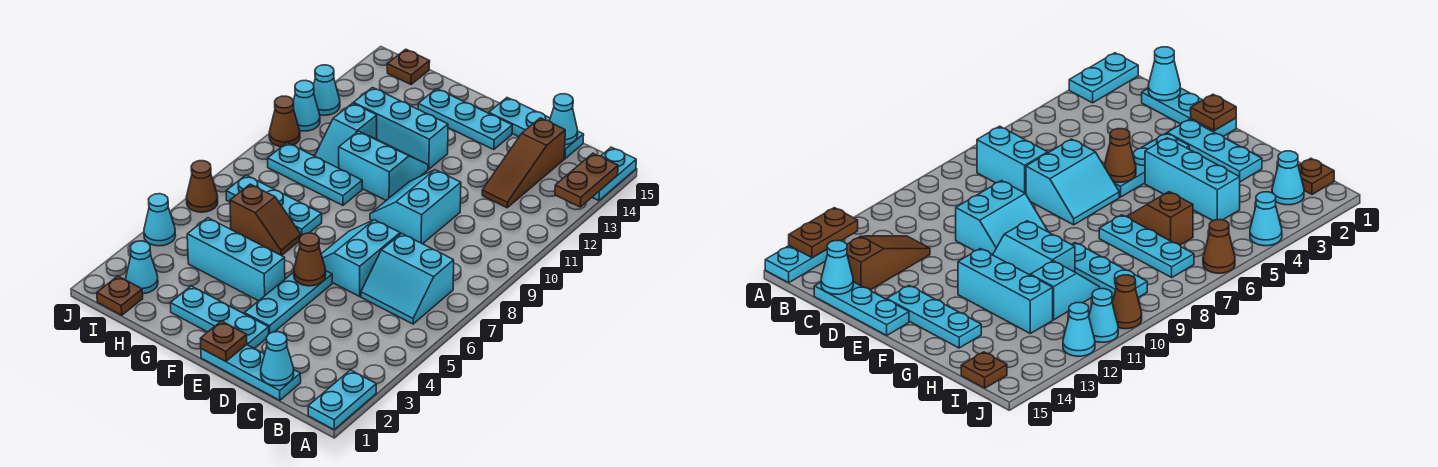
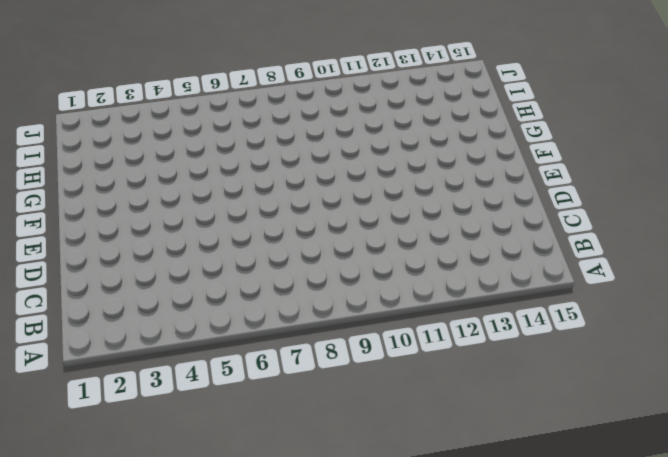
none -> cyan plate A1:A2 level 1
none -> cyan plate A14:A15 level 1
none -> cyan slope B6:C7 level 1 top 7
none -> cyan plate C1:E1 level 1

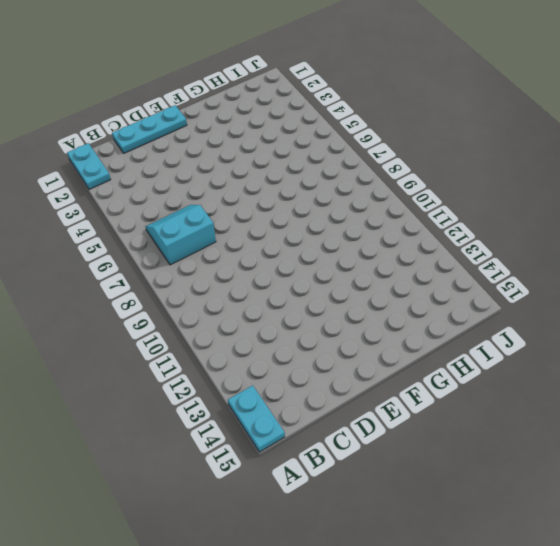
none -> brown slope C12:C14 level 1 top 14
none -> cyan plate C15:E15 level 1
none -> cyan slope D6:E7 level 1 top D
none -> cyan slope D9:E10 level 1 top D

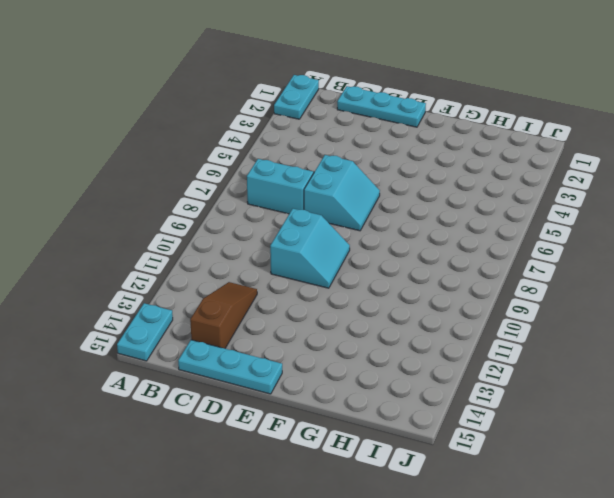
none -> cyan plate E2:G2 level 1
none -> cyan plate E3:E5 level 1
none -> cyan plate E14:G14 level 1
none -> cyan brick F4:H4 level 1

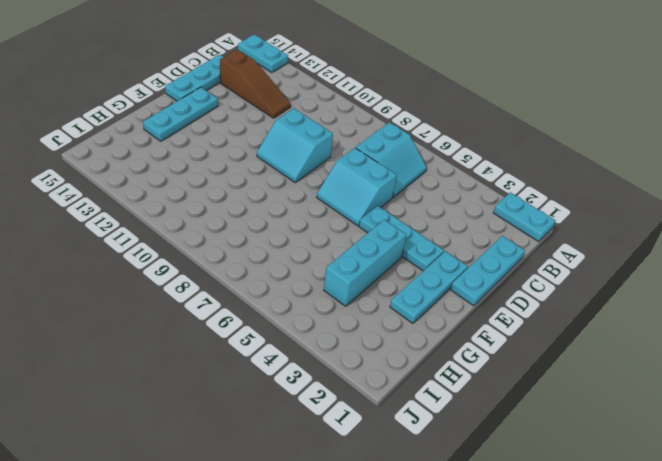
none -> cyan slope F10:G11 level 1 top 10
none -> cyan brick F12:H12 level 1
none -> brown slope G6:H6 level 1 top H
none -> cyan plate G7:I7 level 1

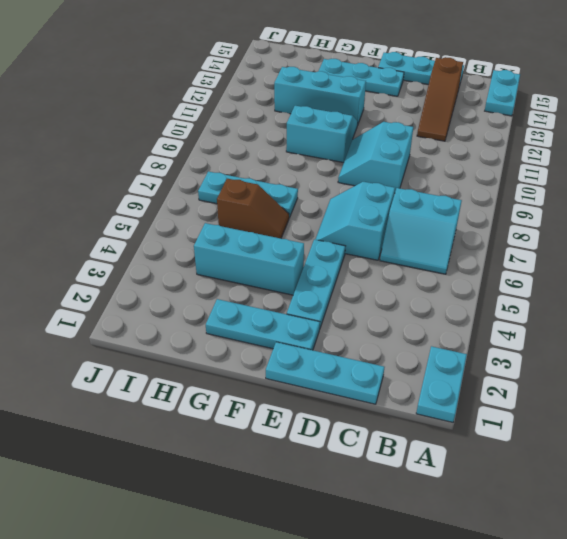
none -> cyan plate G9:I9 level 1
none -> cyan slope H10:H11 level 1 top 11
none -> brown plate I1 level 1
none -> cyan cone I2 level 1

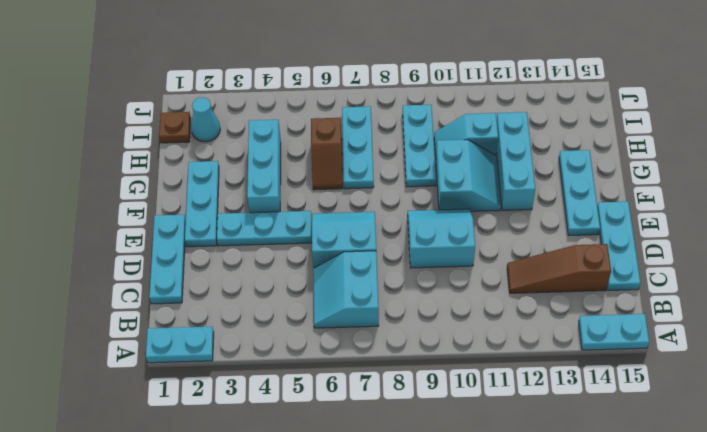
none -> brown plate I15 level 1
none -> cyan cone J4 level 1
none -> brown cone J6 level 1
none -> brown cone J10 level 1

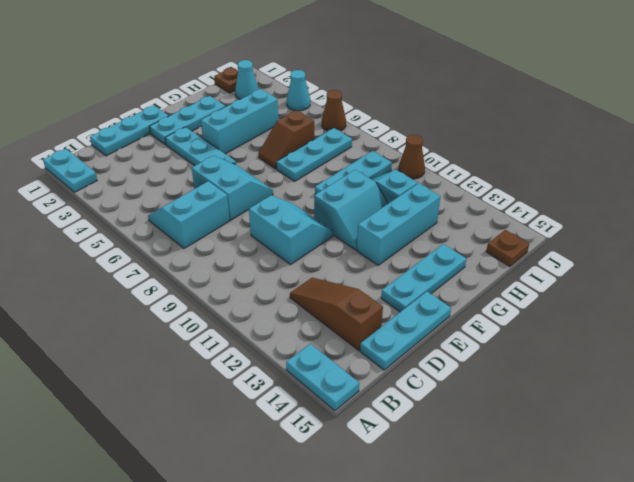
none -> cyan cone J11 level 1
none -> cyan cone J12 level 1
none -> brown plate A13:A14 level 2
none -> cyan cone C1 level 2

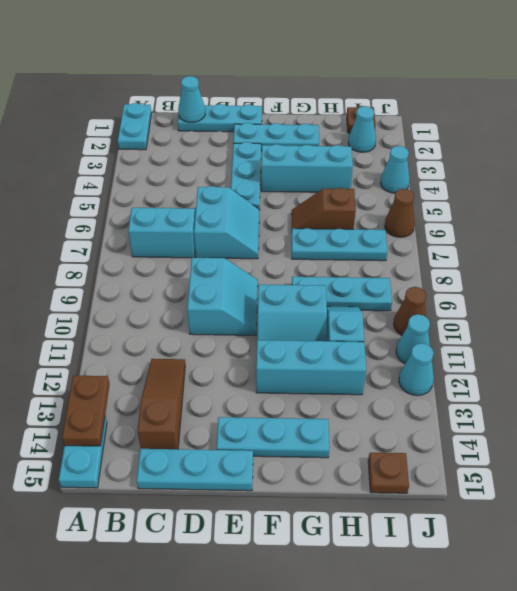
none -> cyan cone C15 level 2
none -> brown plate E1 level 2
none -> brown cone E5 level 2

